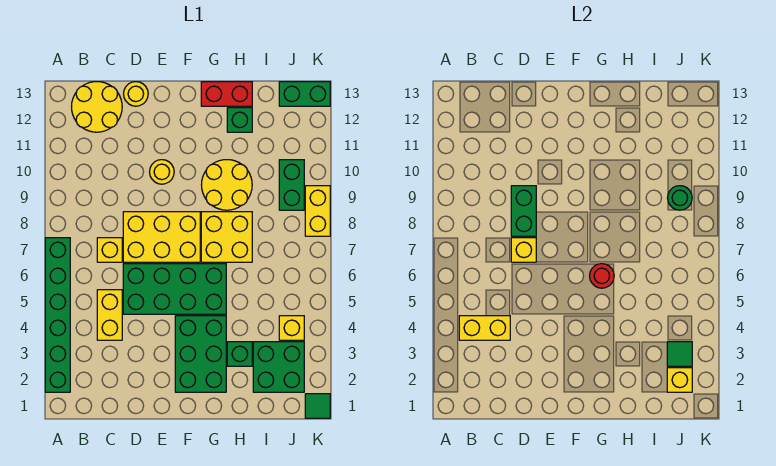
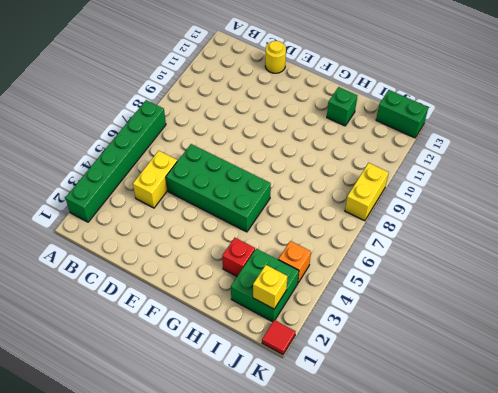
red brick H3 level 1 -> green brick H3 level 1
orange brick J4 level 1 -> yellow brick J4 level 1
red tile K1 level 1 -> green tile K1 level 1
none -> yellow round brick B12:C13 level 1
none -> yellow brick C7 level 1
none -> yellow brick D7:F8 level 1

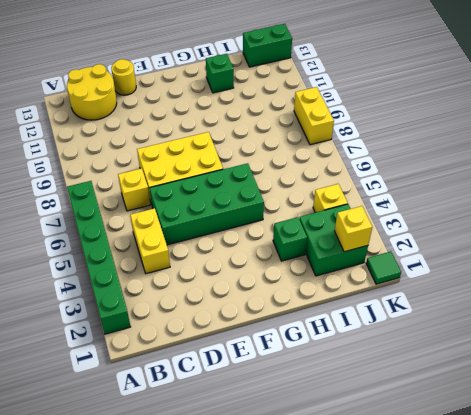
none -> yellow round brick E10 level 1
none -> green brick F2:G4 level 1
none -> yellow brick G7:H8 level 1

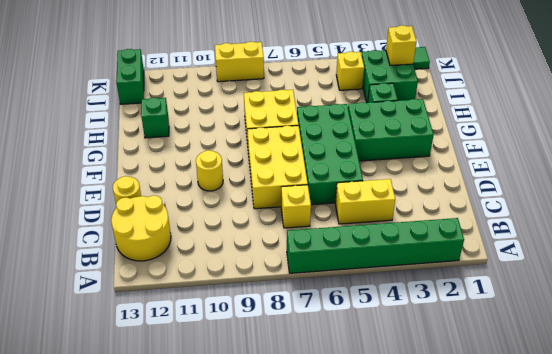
none -> yellow round brick G9:H10 level 1
none -> red brick G13:H13 level 1
none -> green brick J9:J10 level 1

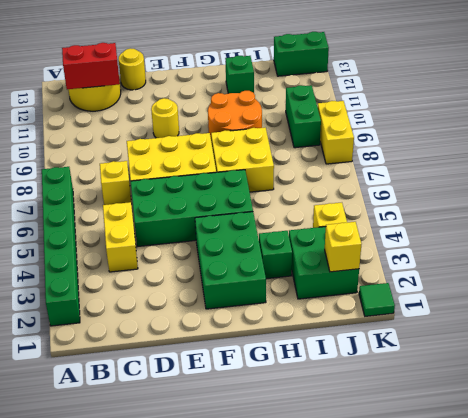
red brick B12:C12 level 2 -> red brick G13:H13 level 1
orange round brick G9:H10 level 1 -> yellow round brick G9:H10 level 1
none -> yellow brick B4:C4 level 2
none -> yellow brick D7 level 2
none -> green brick D8:D9 level 2

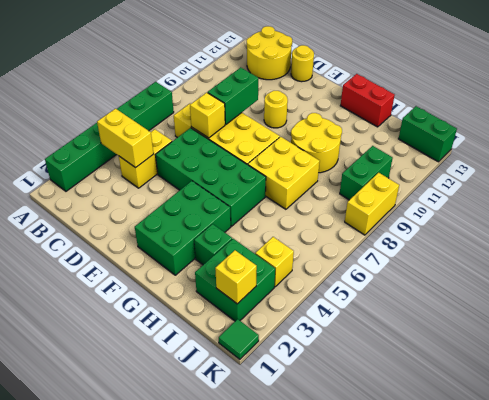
none -> green brick H12 level 1
none -> red round brick G6 level 2
none -> green tile J3 level 2

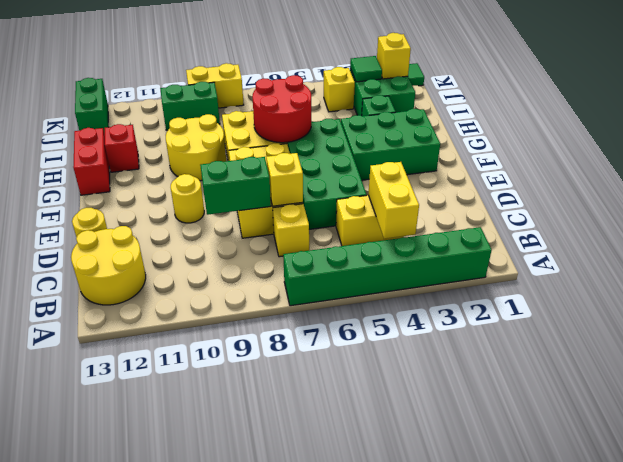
red round brick G6:H7 level 2 -> red round brick G6 level 2
red brick H12 level 1 -> green brick H12 level 1
none -> green round brick J9 level 2

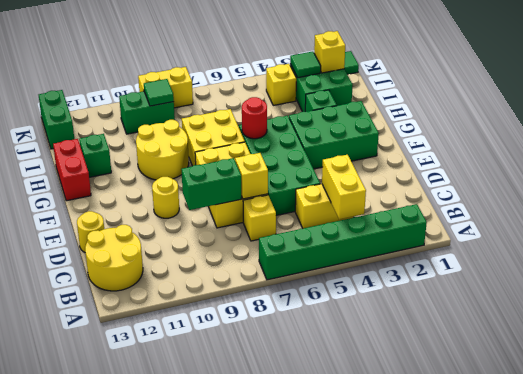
green tile J9 level 2 -> green round brick J9 level 2

